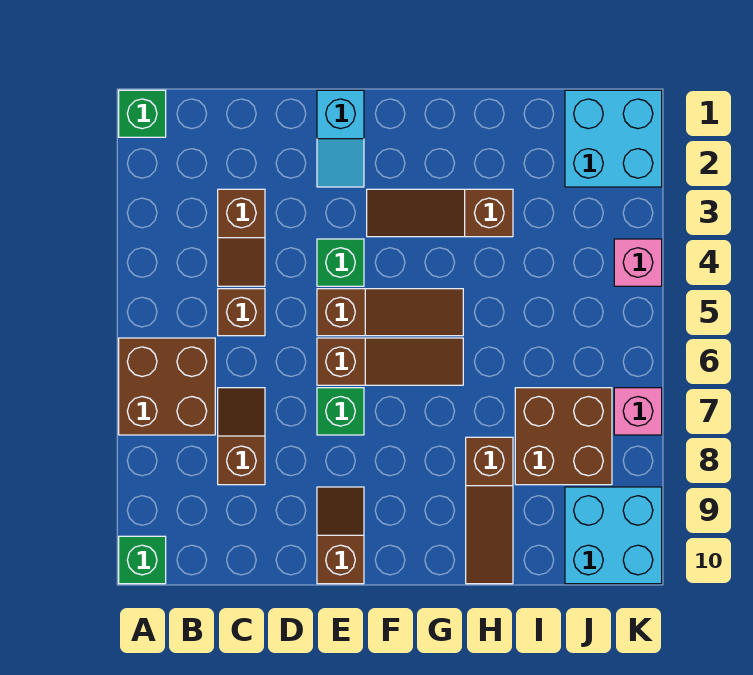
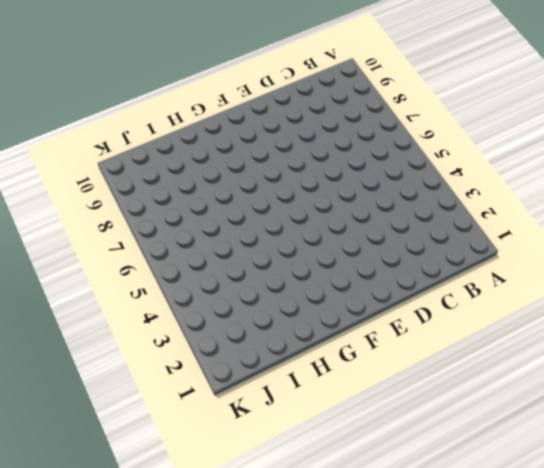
none -> green brick A1 level 1
none -> brown brick A6:B7 level 1
none -> green brick A10 level 1

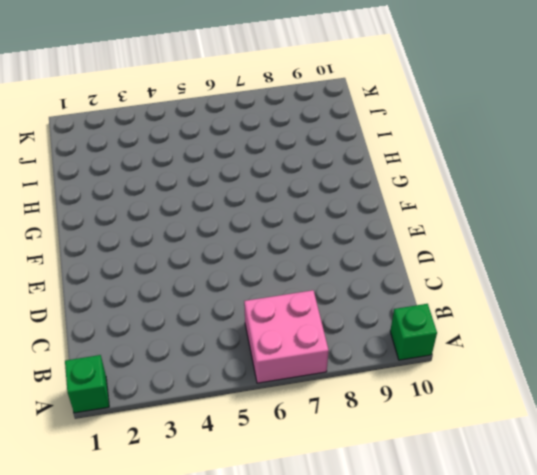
pink brick A6:B7 level 1 -> brown brick A6:B7 level 1
none -> brown slope C3:C4 level 1 top 3
none -> brown brick C5 level 1
none -> brown slope C7:C8 level 1 top 8

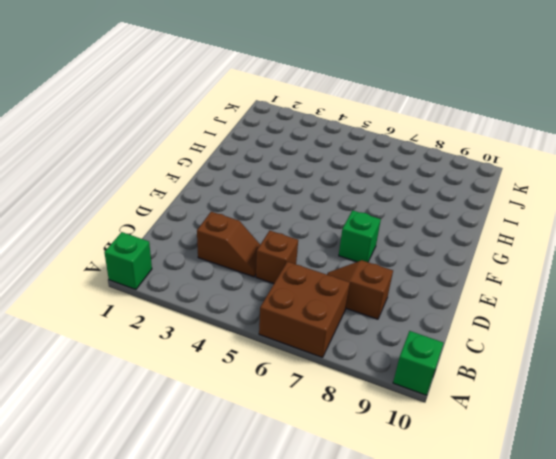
none -> cyan slope E1:E2 level 1 top 1
none -> green brick E4 level 1
none -> brown slope E5:G5 level 1 top E

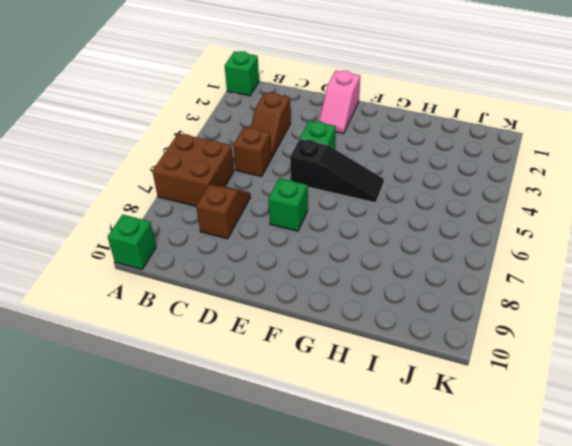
pink slope E1:E2 level 1 top 1 -> cyan slope E1:E2 level 1 top 1
black slope E5:G5 level 1 top E -> brown slope E5:G5 level 1 top E
none -> brown slope E6:G6 level 1 top E
none -> brown slope E9:E10 level 1 top 10
none -> brown slope F3:H3 level 1 top H

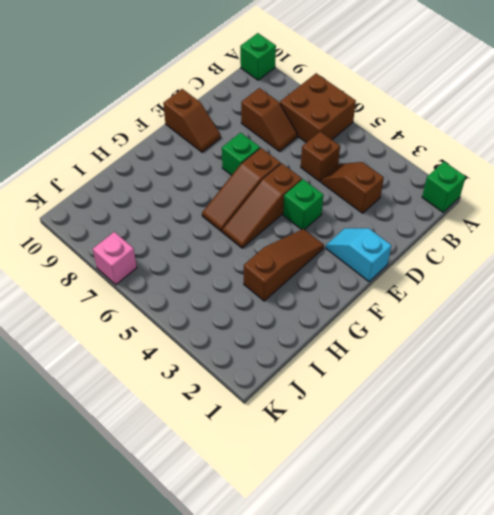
none -> brown slope H8:H10 level 1 top 8
none -> brown brick I7:J8 level 1
none -> cyan brick J1:K2 level 1

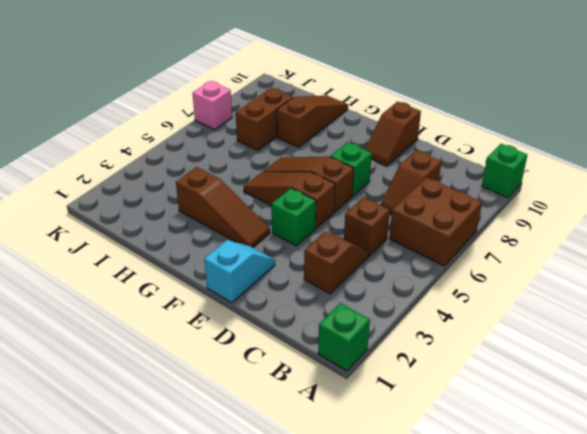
brown brick I7:I8 level 1 -> brown brick I7:J8 level 1
none -> cyan brick J1:K2 level 1
none -> cyan brick J9:K10 level 1
none -> pink brick K4 level 1

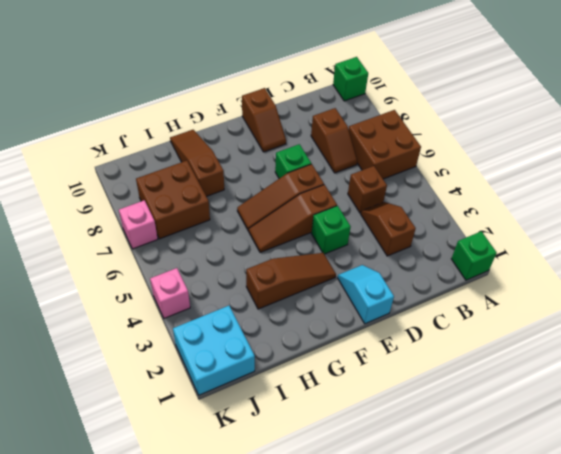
none -> cyan brick J9:K10 level 1

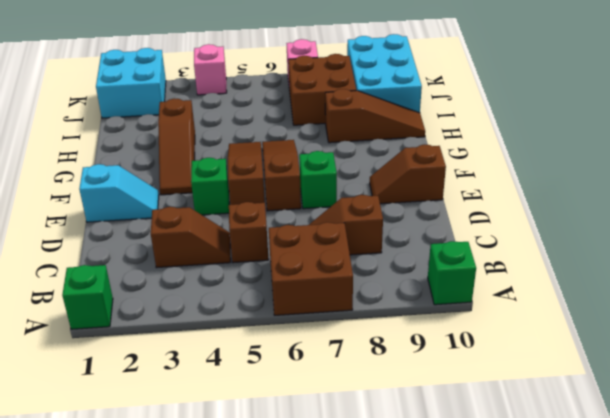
cyan brick I9:K10 level 1 -> cyan brick J9:K10 level 1

